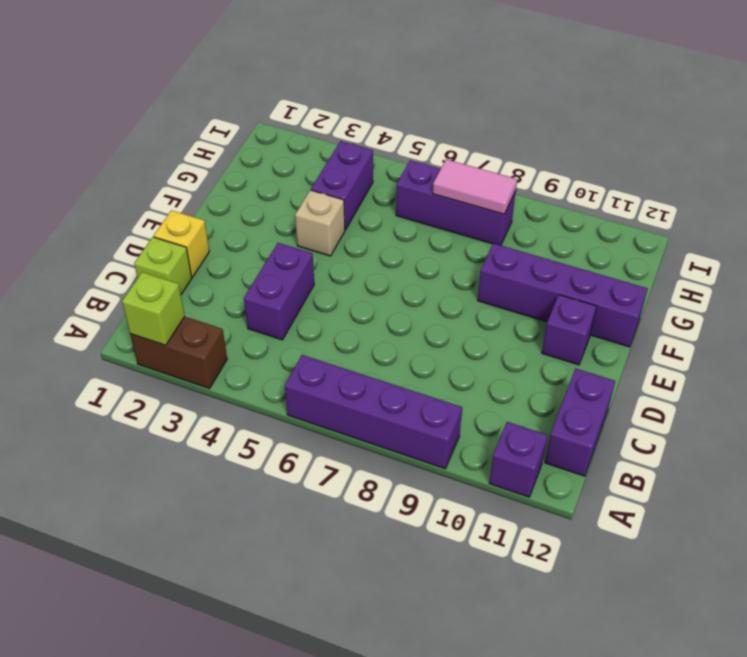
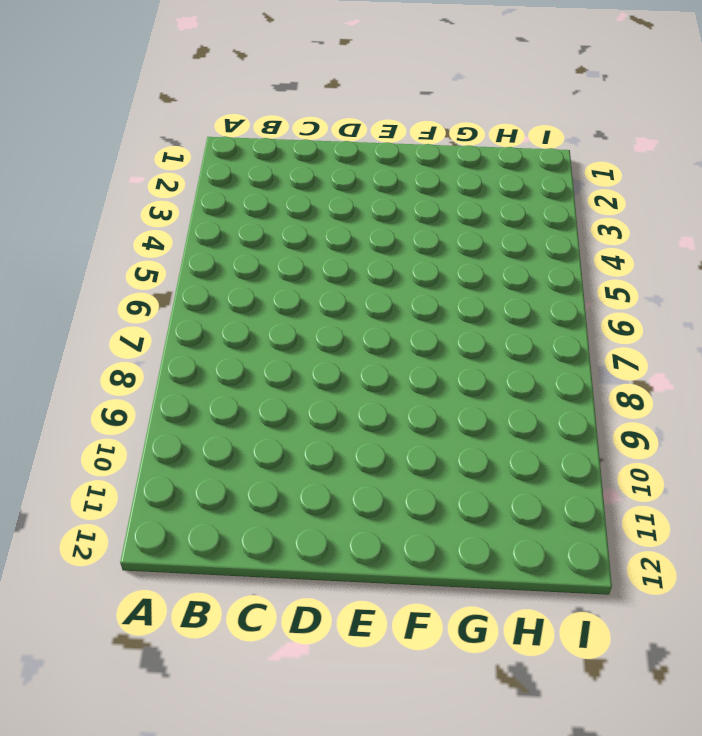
none -> brown brick A2:A3 level 1
none -> purple brick A6:A9 level 1
none -> purple brick A11 level 1

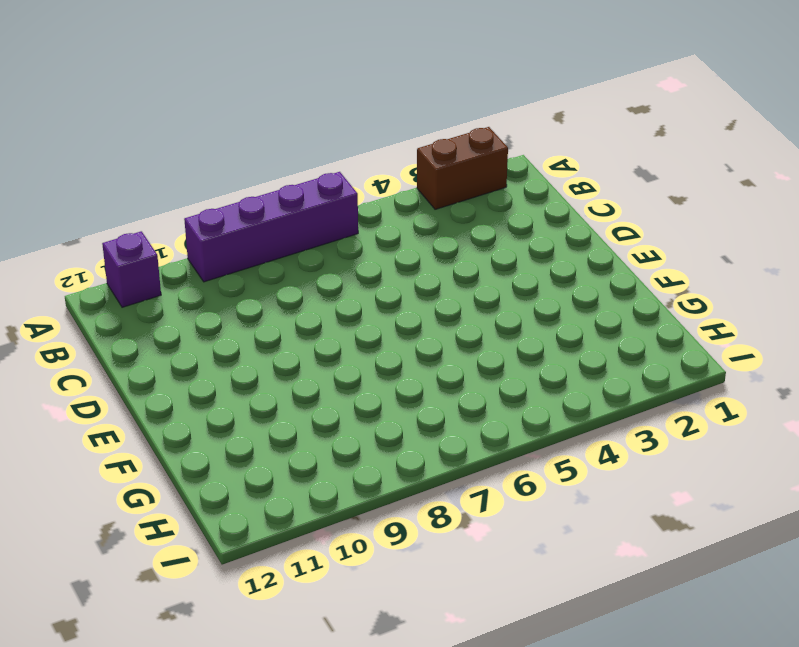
none -> purple brick B12:C12 level 1
none -> lime brick C1 level 1
none -> purple brick C4:D4 level 1

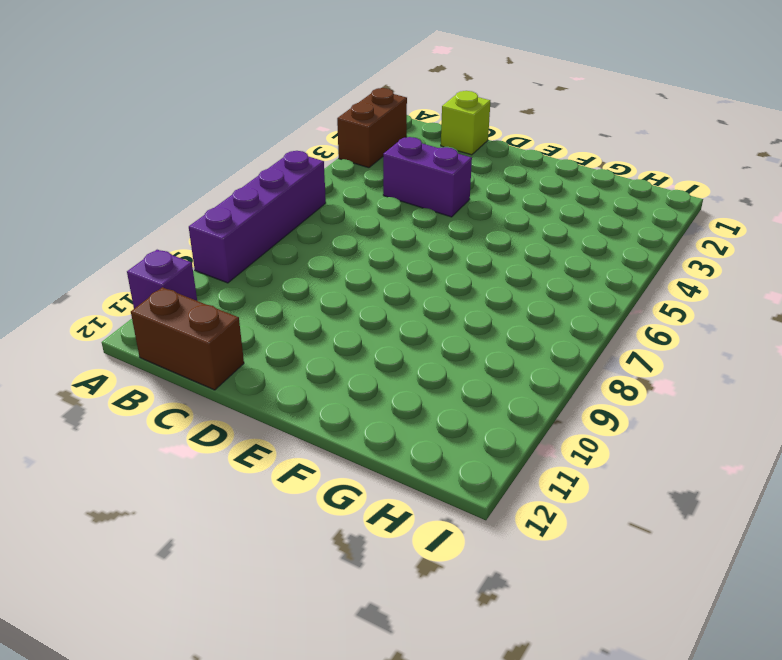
brown brick B12:C12 level 1 -> purple brick B12:C12 level 1
none -> yellow brick D1 level 1
none -> purple brick E11 level 1
none -> tan brick F4 level 1

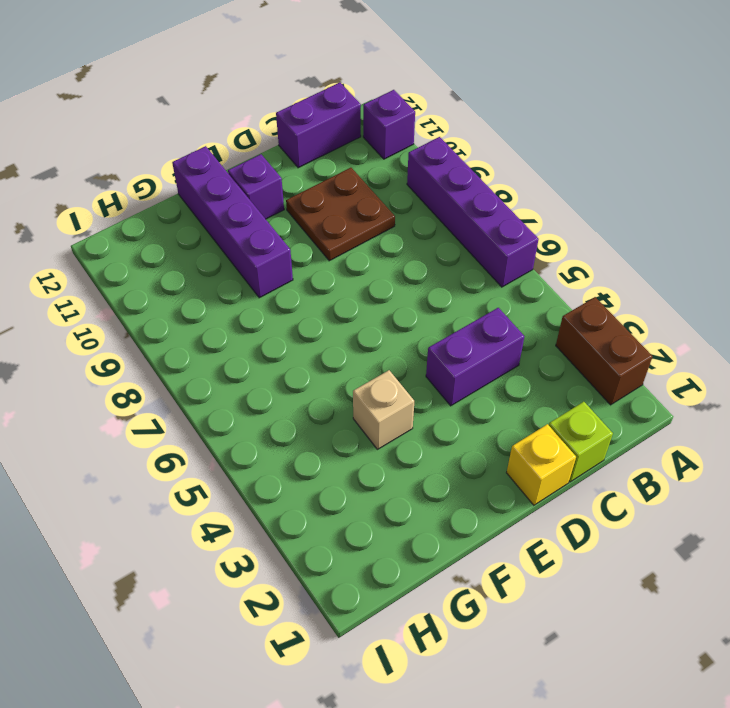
brown plate C9:D10 level 1 -> none
none -> purple brick G4:H4 level 1
none -> purple brick H6:H8 level 1
none -> lime brick A2 level 2

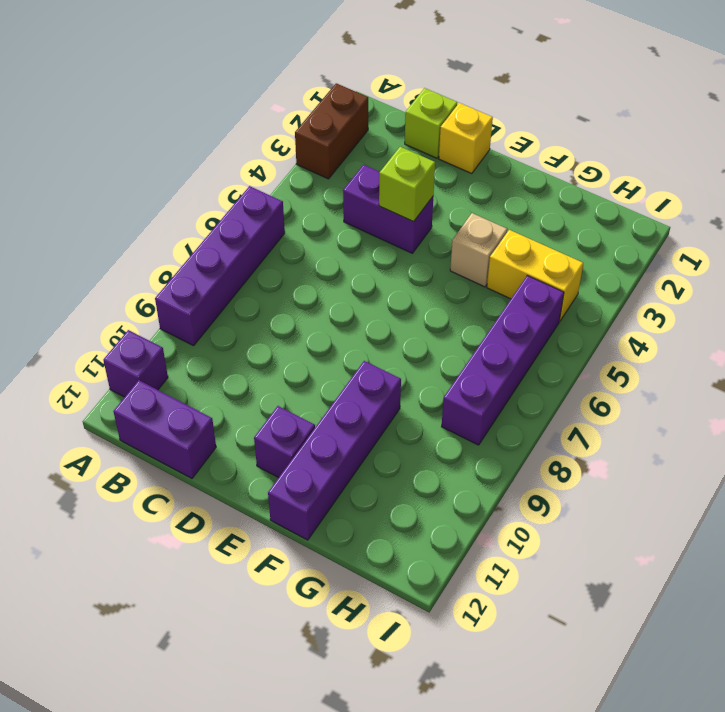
lime brick D4 level 2 -> lime brick A2 level 2
yellow brick G4:H4 level 1 -> purple brick G4:H4 level 1
purple brick H5:H8 level 1 -> purple brick H6:H8 level 1
none -> pink tile H7:H8 level 2

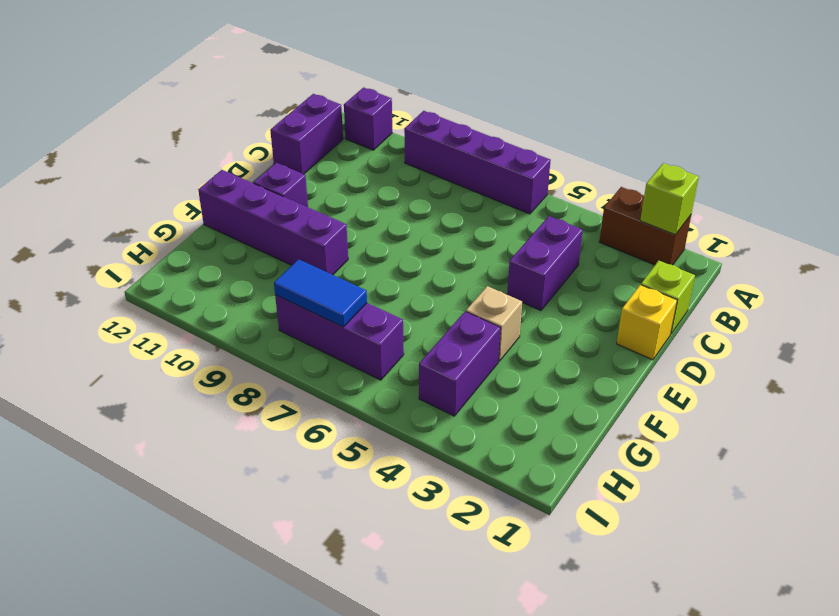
blue tile H7:H8 level 2 -> pink tile H7:H8 level 2

